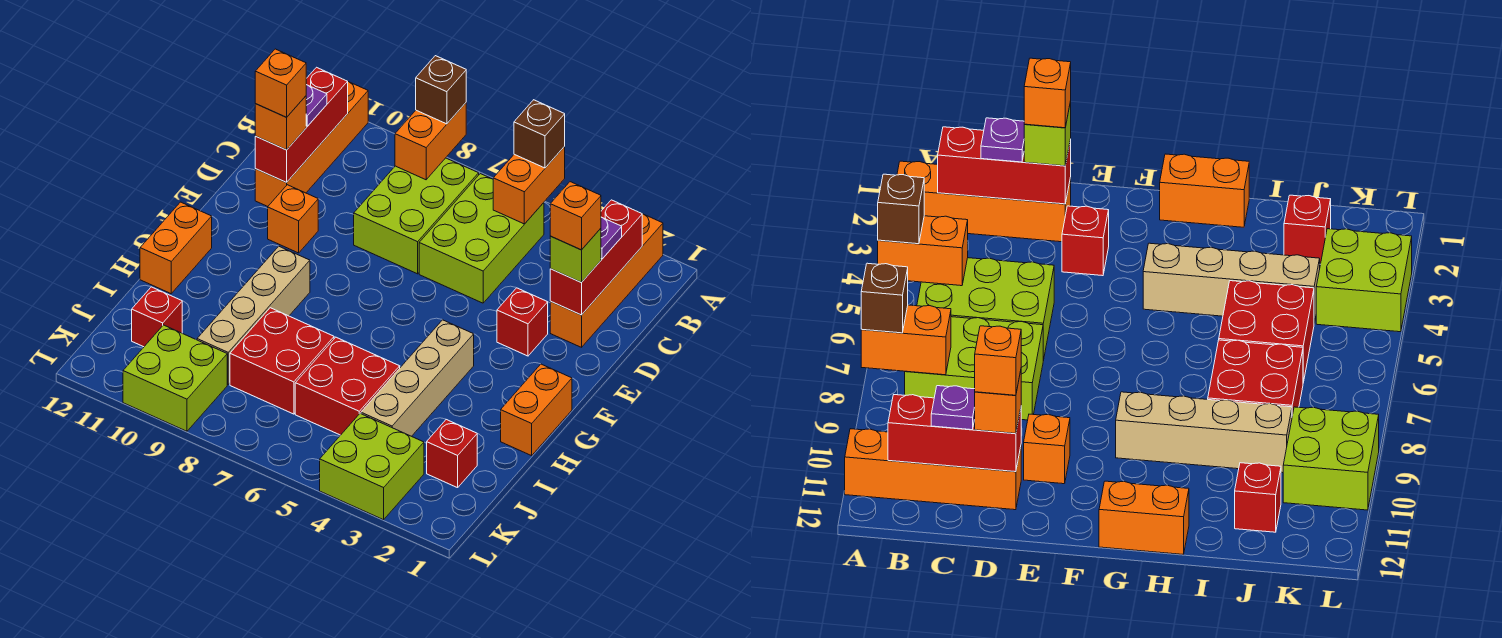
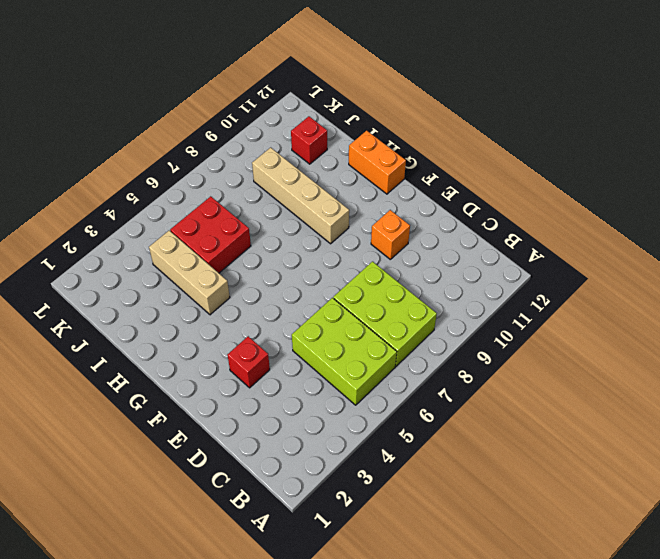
tan brick H4:J4 level 1 -> tan brick G4:J4 level 1
none -> orange brick A2:D2 level 1
none -> orange brick A11:D11 level 1
none -> orange brick G1:H1 level 1

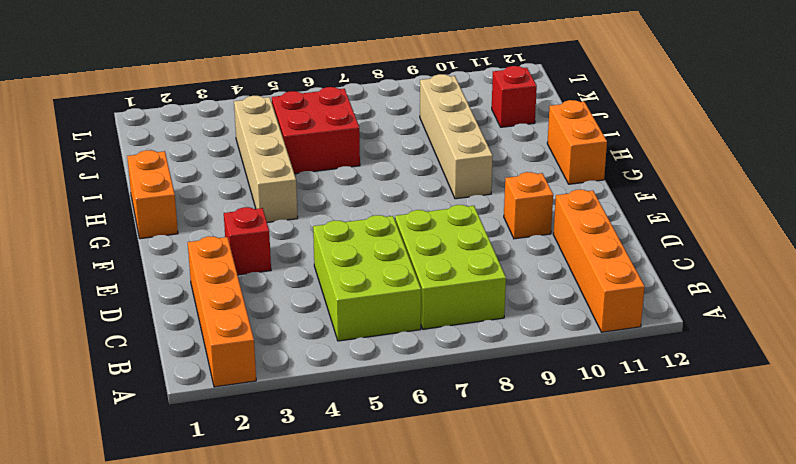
none -> red brick I7:J8 level 1
none -> red brick J2 level 1
none -> lime brick K3:L4 level 1

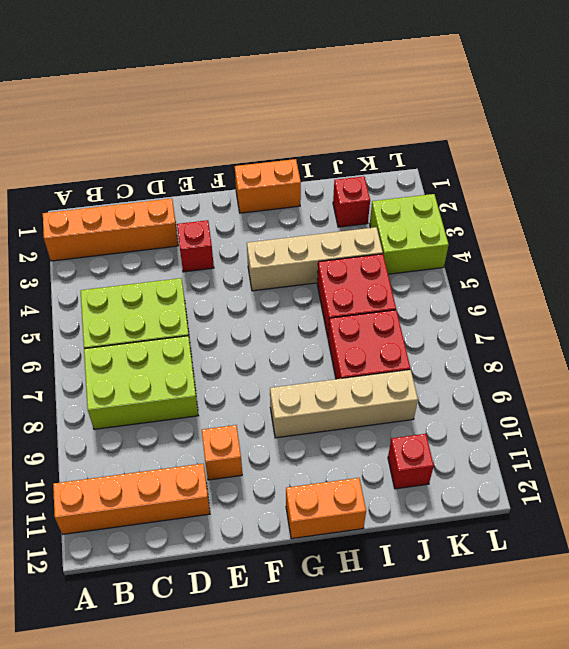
none -> lime brick K9:L10 level 1
none -> orange brick A5:B5 level 2
none -> orange brick A8:B8 level 2

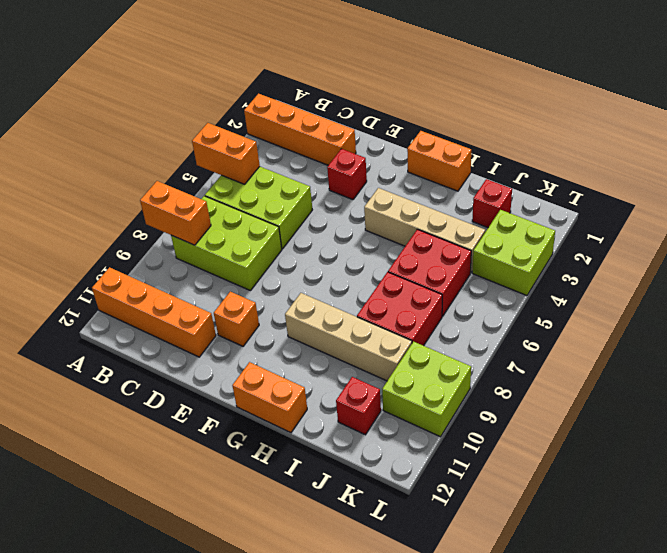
none -> red brick B2:D2 level 2
none -> red brick B11:D11 level 2
none -> brown brick A5 level 3

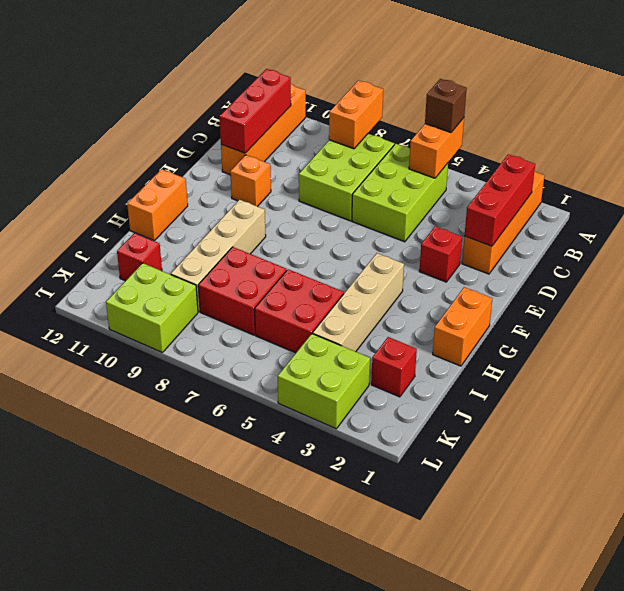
none -> brown brick A8 level 3
none -> purple plate C2 level 3
none -> purple plate C11 level 3

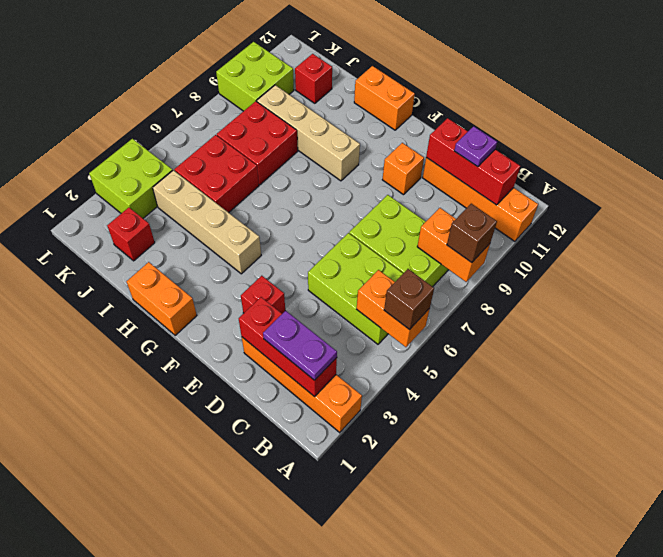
purple plate B2:C2 level 3 -> purple plate C2 level 3
none -> lime brick D2 level 3
none -> orange brick D11 level 3
none -> orange brick D2 level 4

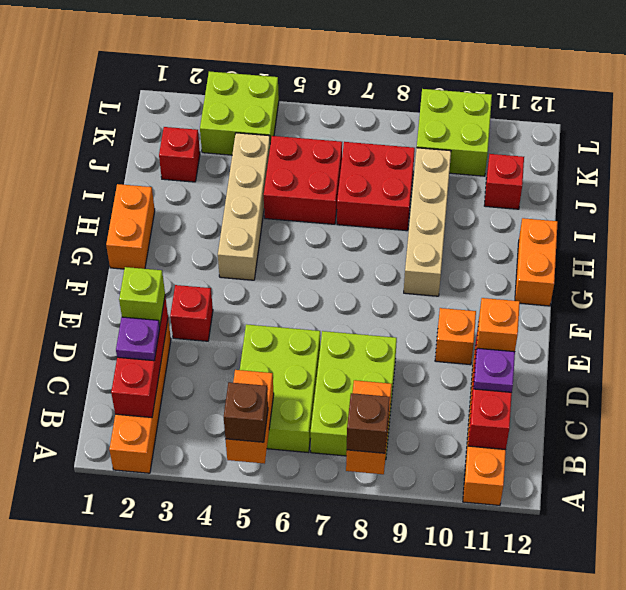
none -> orange brick D2 level 4
none -> orange brick D11 level 4

